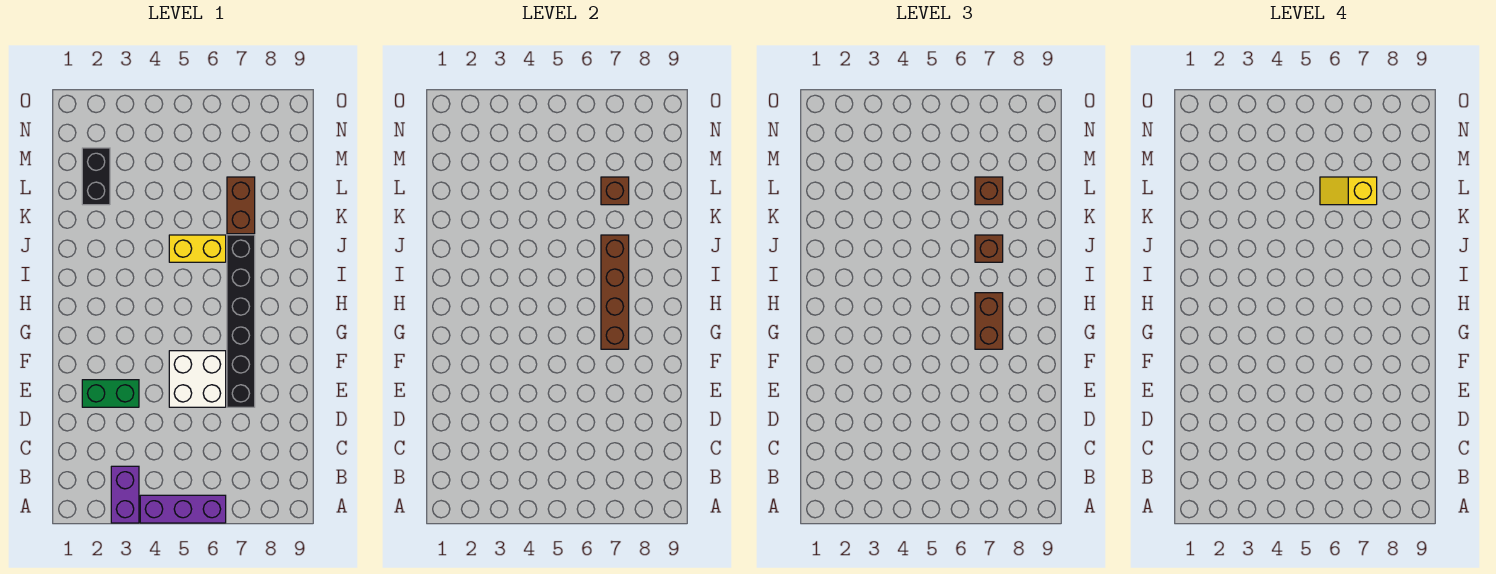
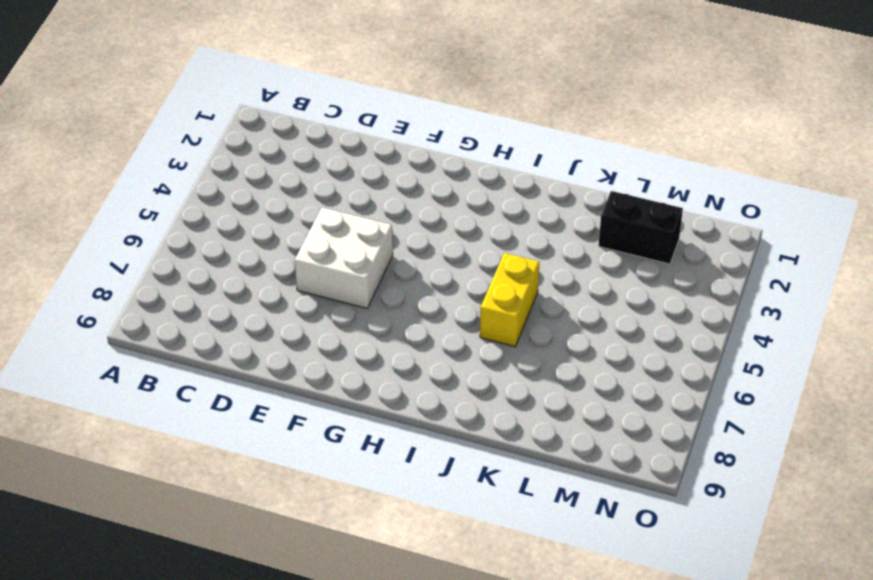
none -> purple brick A3:B3 level 1
none -> purple brick A4:A6 level 1
none -> green brick E2:E3 level 1

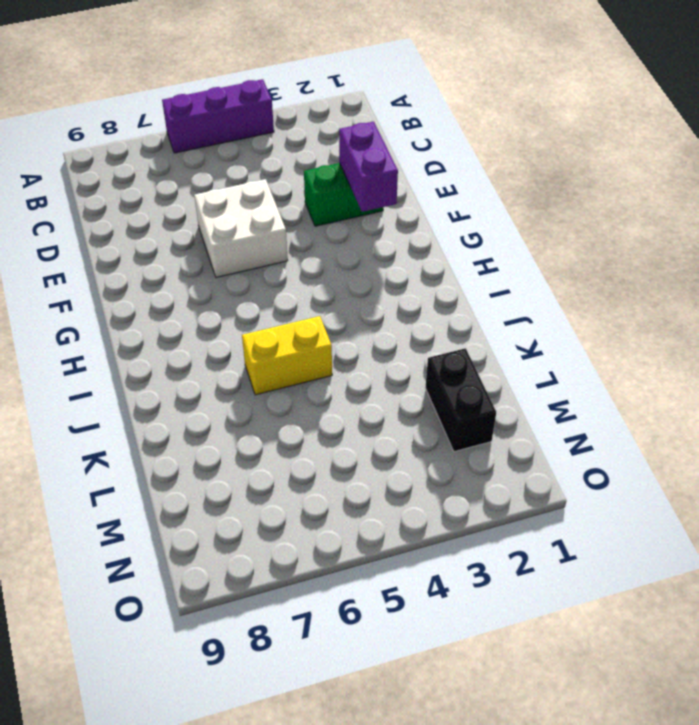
purple brick E2:F2 level 2 -> purple brick A3:B3 level 1
none -> black brick E7:J7 level 1
none -> brown brick K7:L7 level 1
none -> brown brick G7:J7 level 2

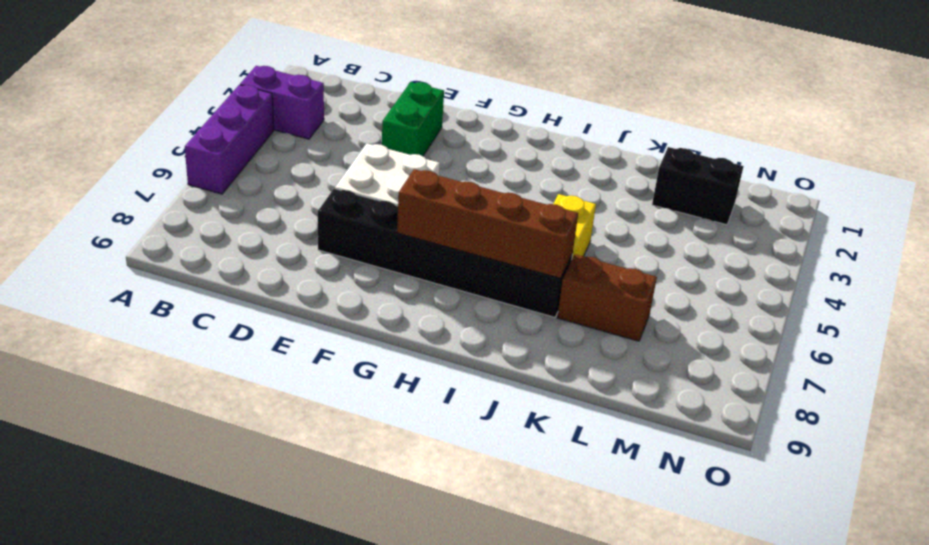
none -> brown brick L7 level 2
none -> brown brick G7:H7 level 3
none -> brown brick J7 level 3

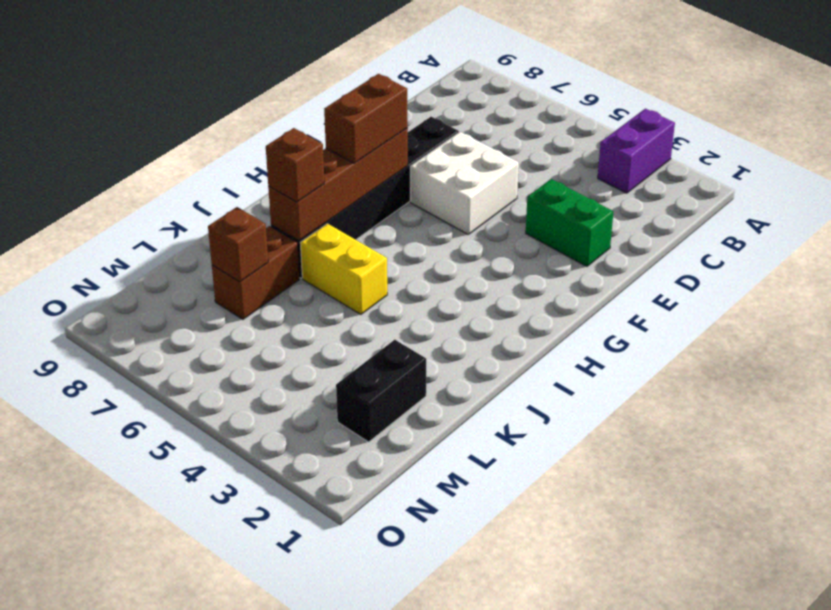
none -> purple brick A4:A6 level 1
none -> brown brick L7 level 3
none -> yellow slope L6:L7 level 4 top 7

